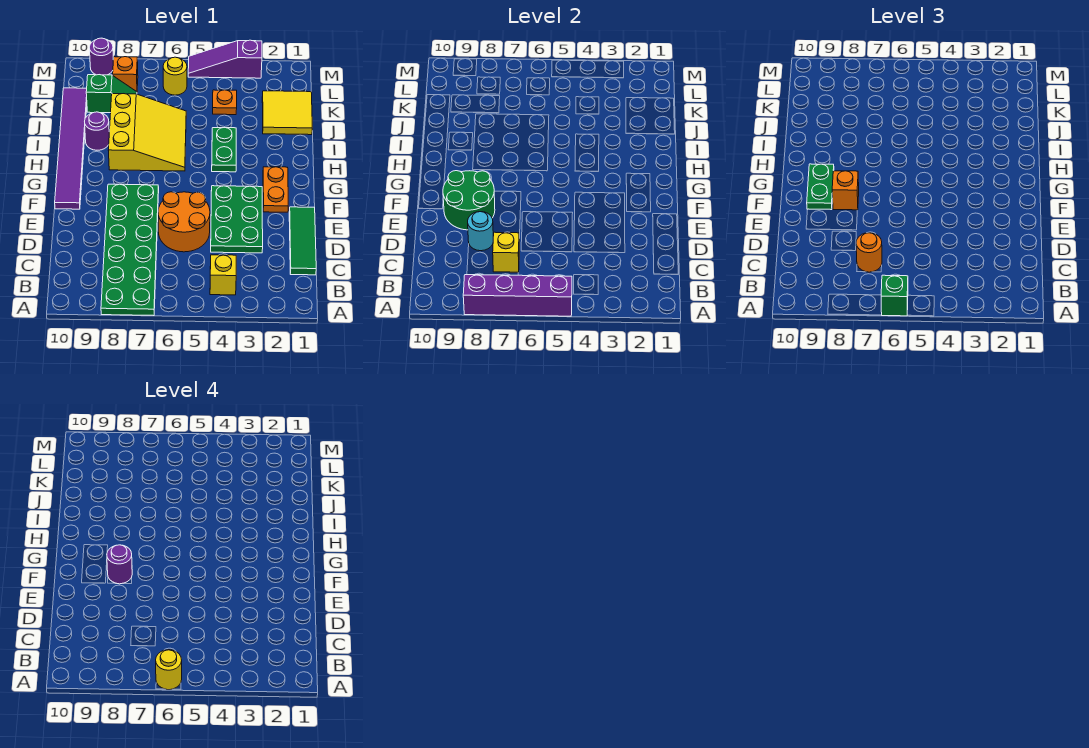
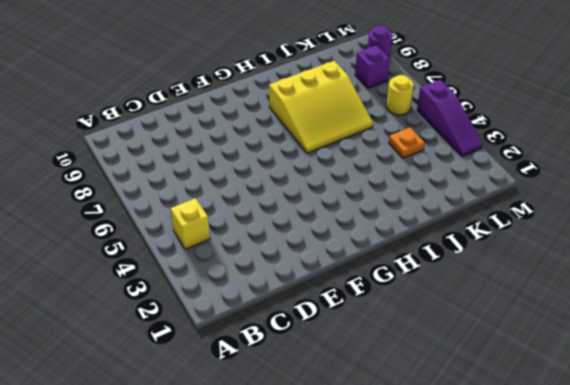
purple brick L8 level 1 -> orange brick L8 level 1
purple slope M3:M5 level 1 top 5 -> purple slope M3:M5 level 1 top 3
none -> green plate A7:F8 level 1
none -> green tile C1:E1 level 1
none -> green plate D3:F4 level 1

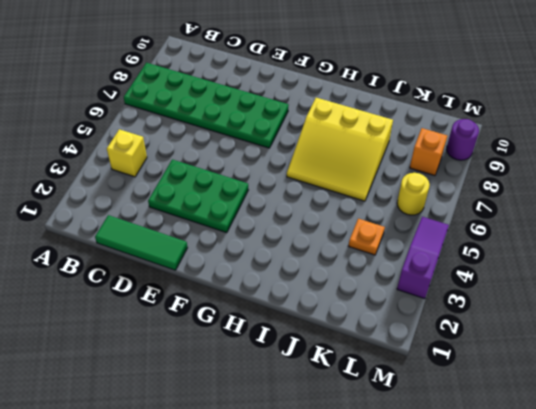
none -> orange round brick D5:E6 level 1
none -> orange plate F2:G2 level 1
none -> purple tile F10:K10 level 1

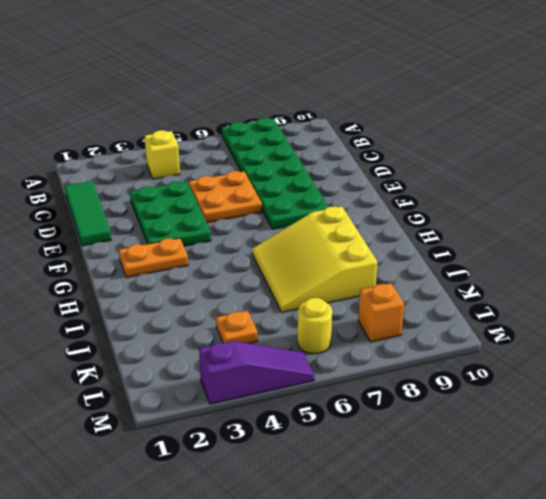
orange plate D5:E6 level 1 -> orange round brick D5:E6 level 1
orange plate G2:G3 level 1 -> orange plate F2:G2 level 1
none -> purple tile F10:K10 level 1
none -> green plate H4:I4 level 1
none -> purple round brick I9 level 1

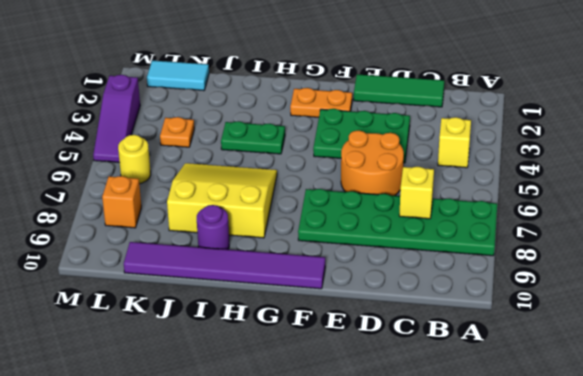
cyan tile K1:L1 level 1 -> yellow tile J1:K2 level 1
none -> green slope K8:K9 level 1 top 9
none -> purple round brick M9 level 1
none -> purple brick A5:A8 level 2

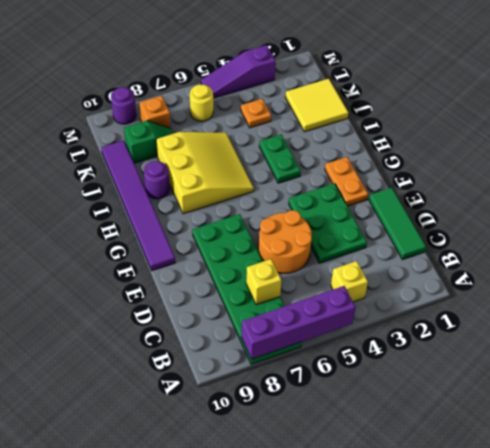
none -> cyan round brick D8 level 2
none -> green round brick E8:F9 level 2
none -> green brick A6 level 3

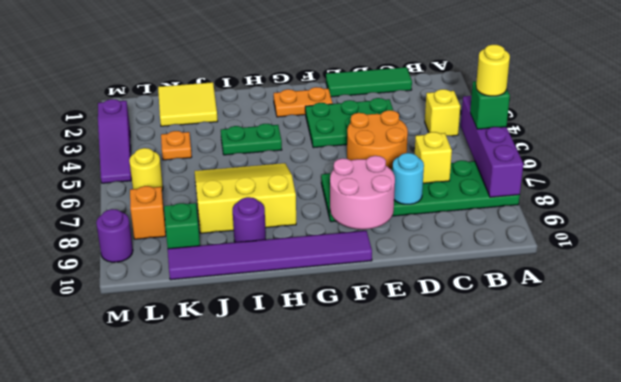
pink round brick E8:F9 level 2 -> green round brick E8:F9 level 2
none -> orange round brick C7 level 3
none -> orange brick F8 level 3
none -> green plate F9:G9 level 3

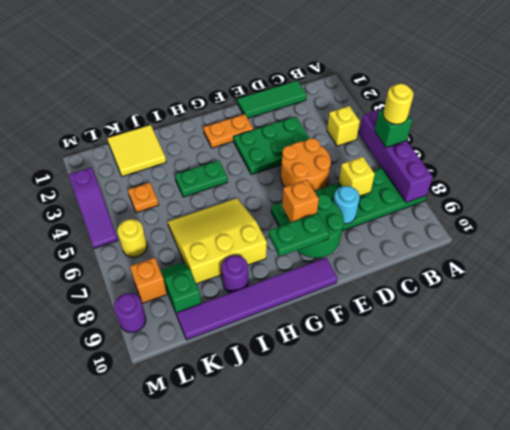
none -> orange round brick C7 level 3
none -> purple round brick F8 level 4

